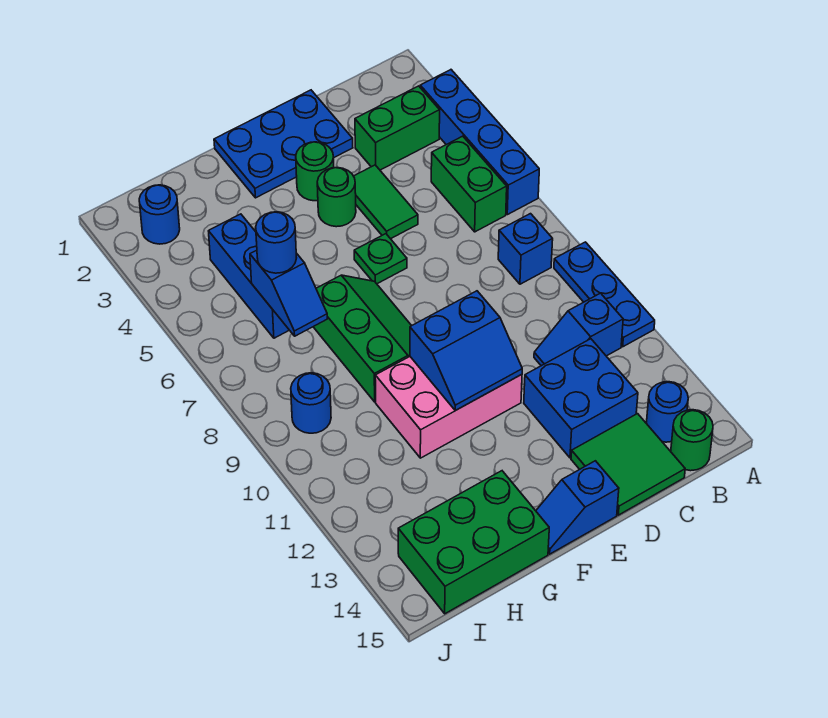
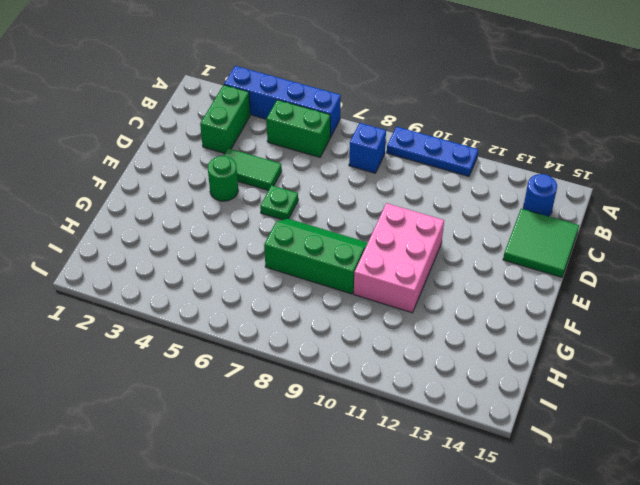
none -> blue slope B11:C11 level 1 top B
none -> green round brick B15 level 1
none -> blue brick C12:D13 level 1

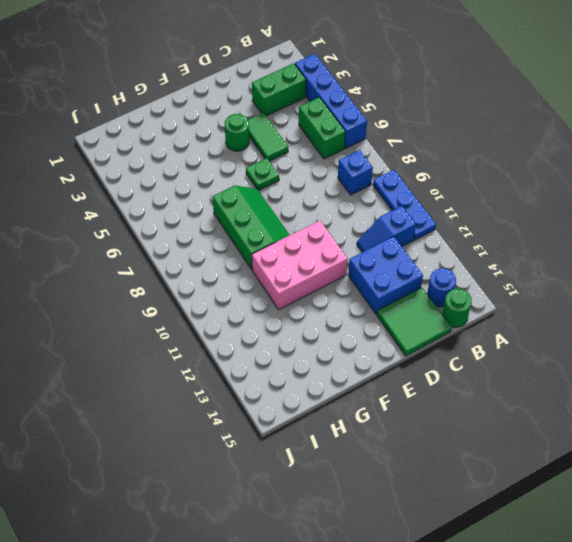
none -> blue plate D1:F2 level 1
none -> green round brick E3 level 1
none -> blue slope E15:F15 level 1 top E

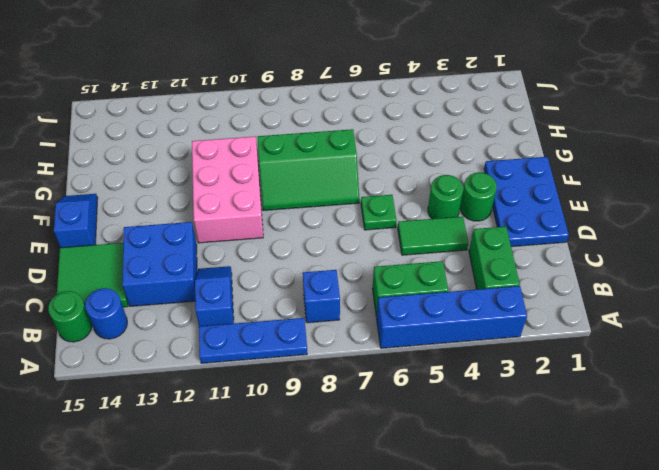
none -> green brick G14:I15 level 1
none -> blue brick H4:H6 level 1
none -> blue round brick I2 level 1

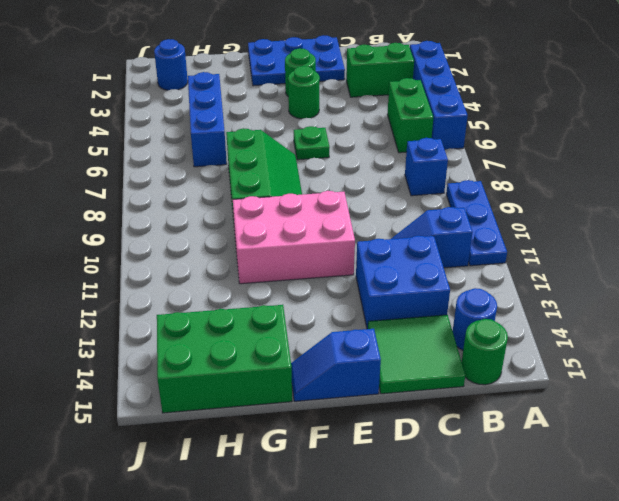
none -> green tile D4:D5 level 1
none -> blue round brick I9 level 1
none -> blue slope E10:F11 level 2 top 10

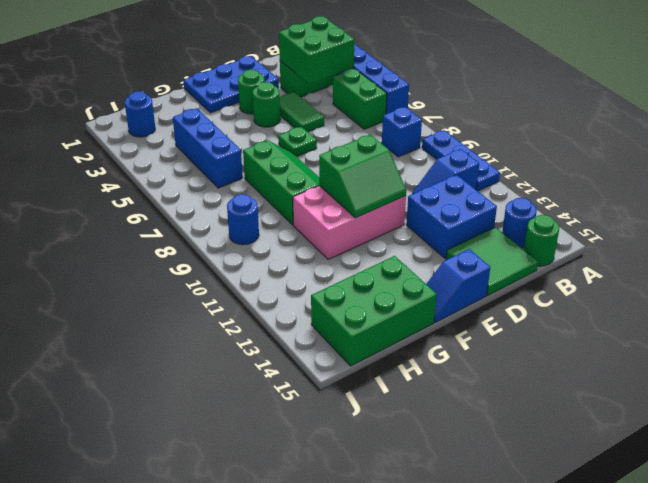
green brick B3:C4 level 2 -> none
green slope E10:F11 level 2 top 10 -> blue slope E10:F11 level 2 top 10
none -> blue slope H6:H7 level 2 top 6
none -> blue round brick H6 level 3

